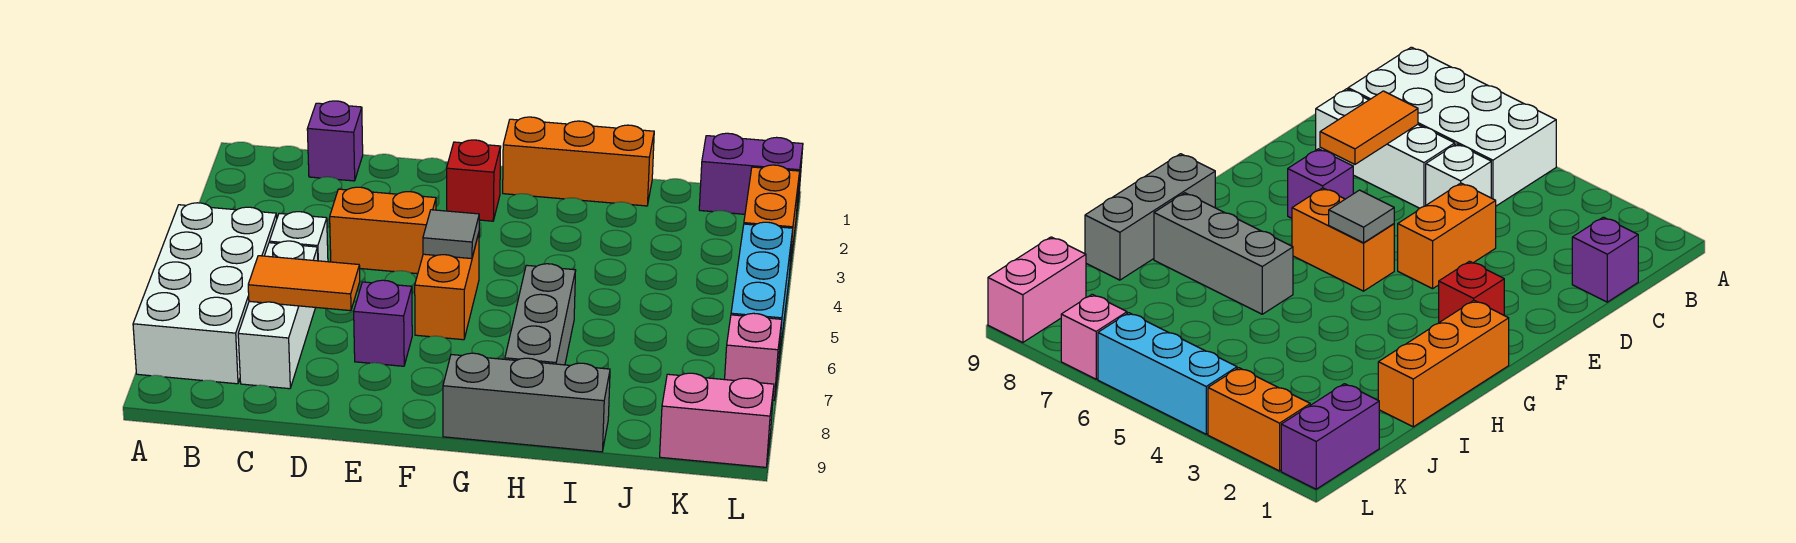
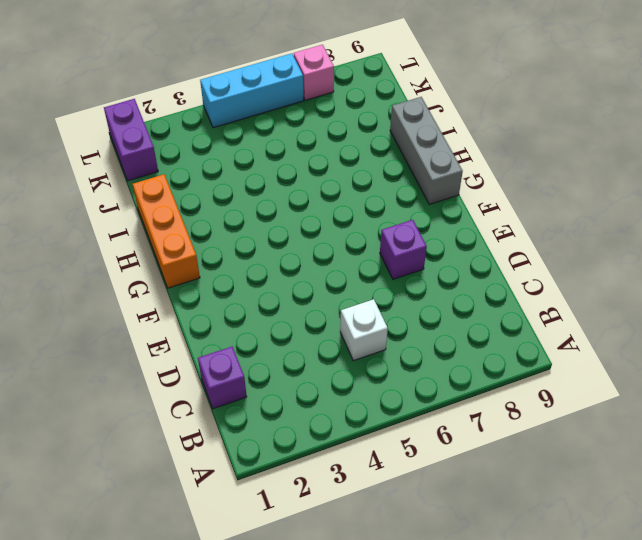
none -> white brick A5:B8 level 1
none -> white brick C6:C8 level 1
none -> orange brick D4:E4 level 1

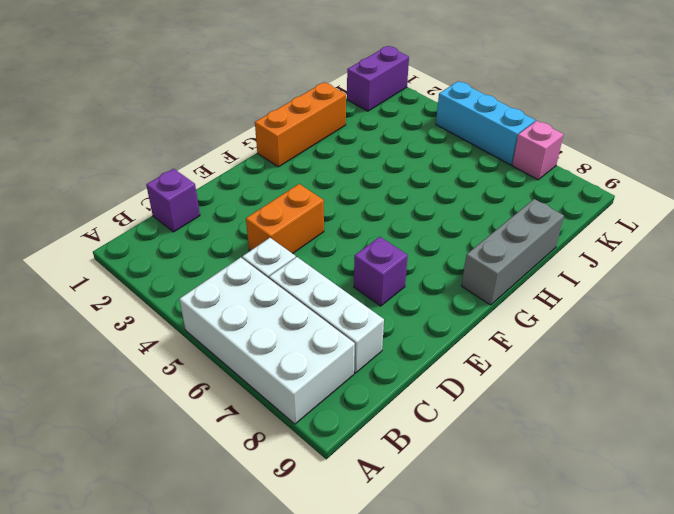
none -> red brick F2 level 1
none -> orange brick F5:F6 level 1
none -> grey brick H6:H8 level 1

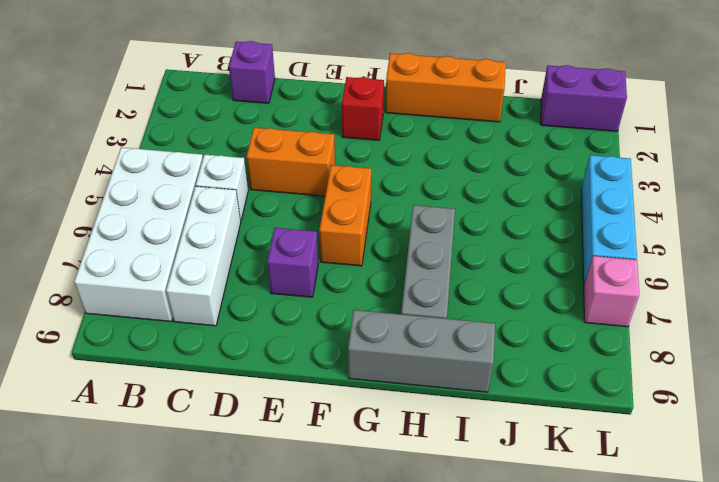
none -> pink brick K9:L9 level 1
none -> orange brick L2:L3 level 1
none -> orange tile C7:D7 level 2

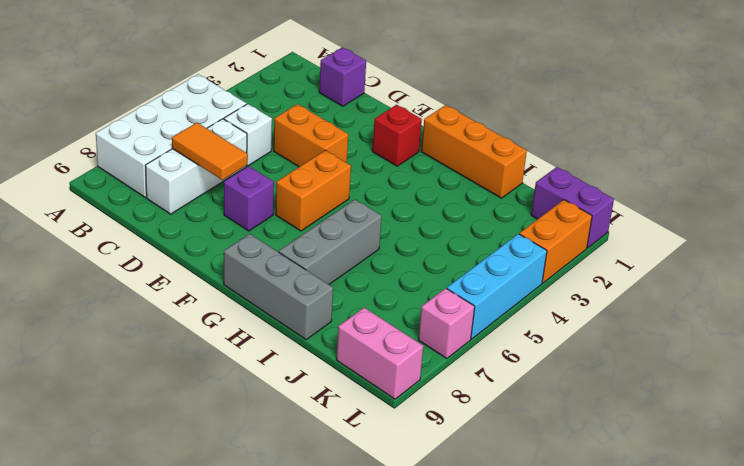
none -> grey tile F5 level 2

